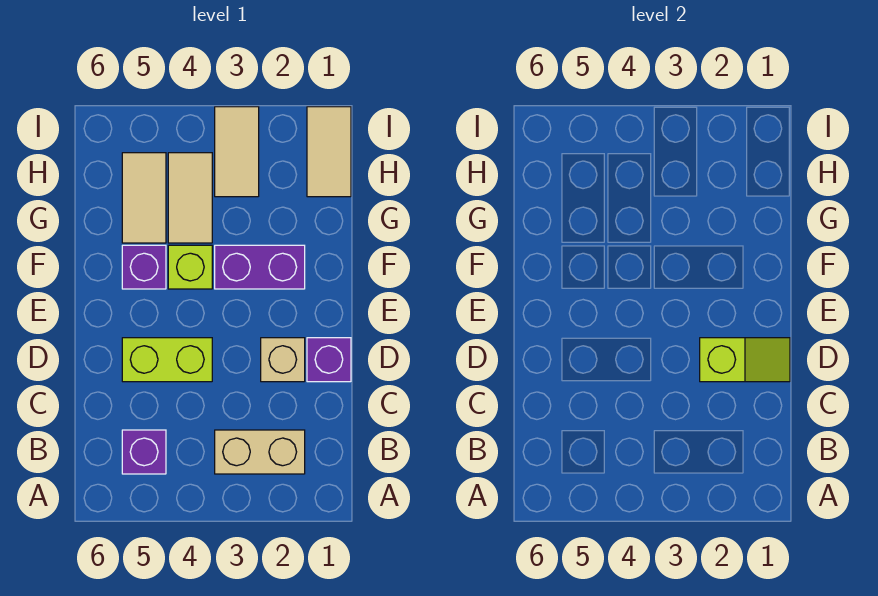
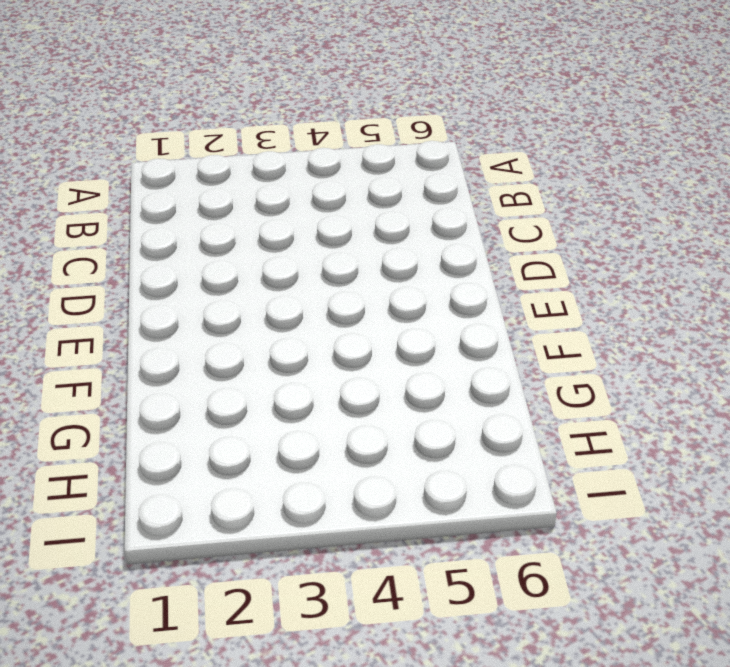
none -> tan brick B2:B3 level 1
none -> purple brick B5 level 1
none -> purple brick D1 level 1

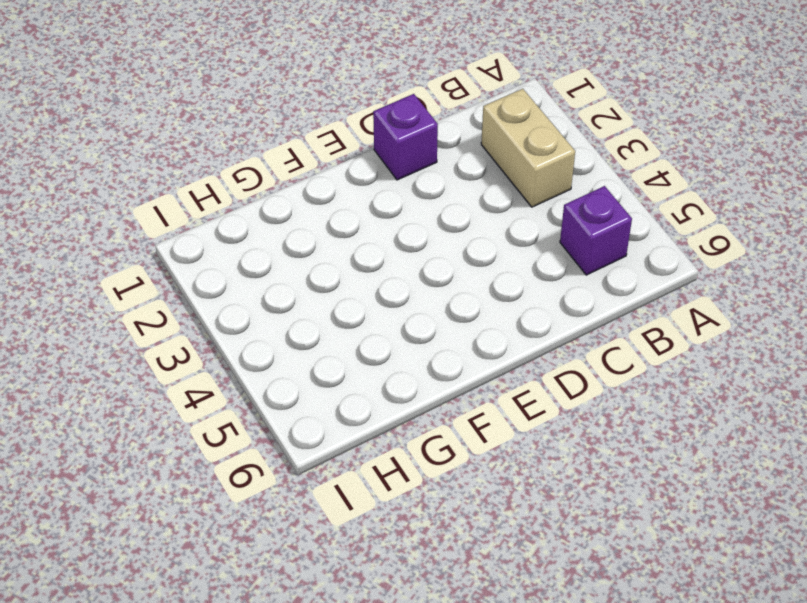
none -> tan brick D2 level 1
none -> lime brick D4:D5 level 1
none -> purple brick F2:F3 level 1

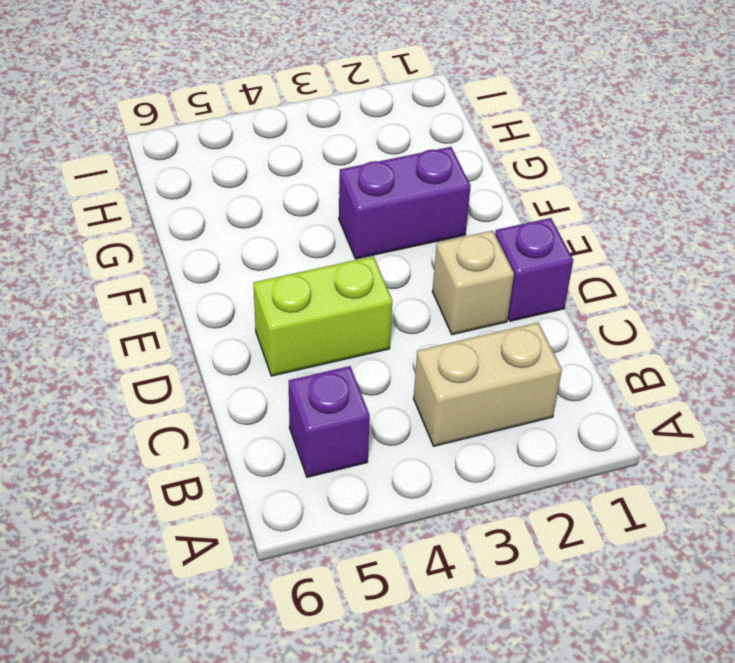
none -> lime brick F4 level 1
none -> purple brick F5 level 1
none -> tan tile G4:H4 level 1

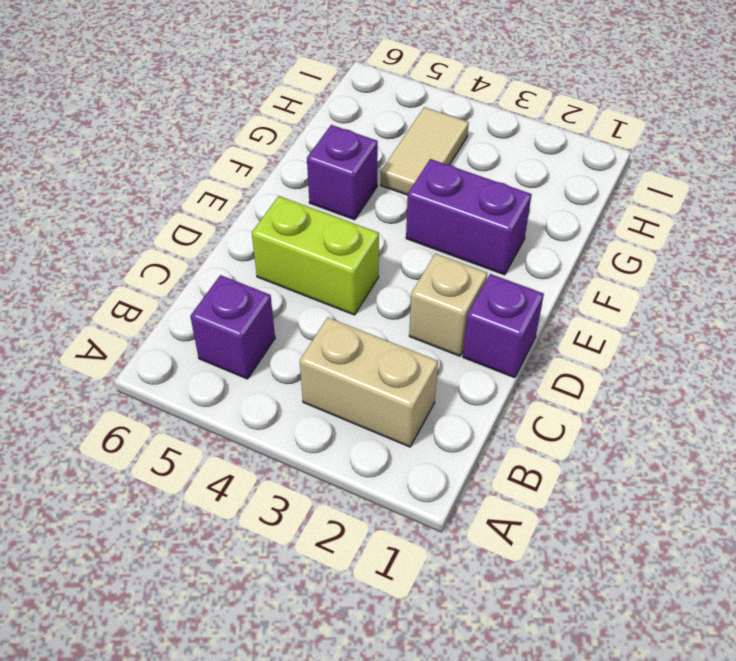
none -> lime brick F4 level 1
none -> tan tile G5:H5 level 1
none -> tan tile H1:I1 level 1

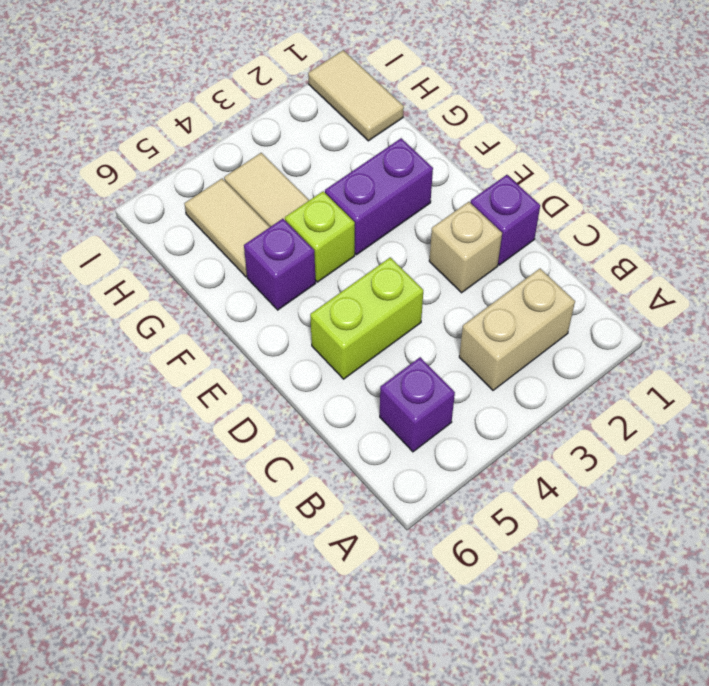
none -> tan tile H3:I3 level 1
none -> lime slope D1:D2 level 2 top 2

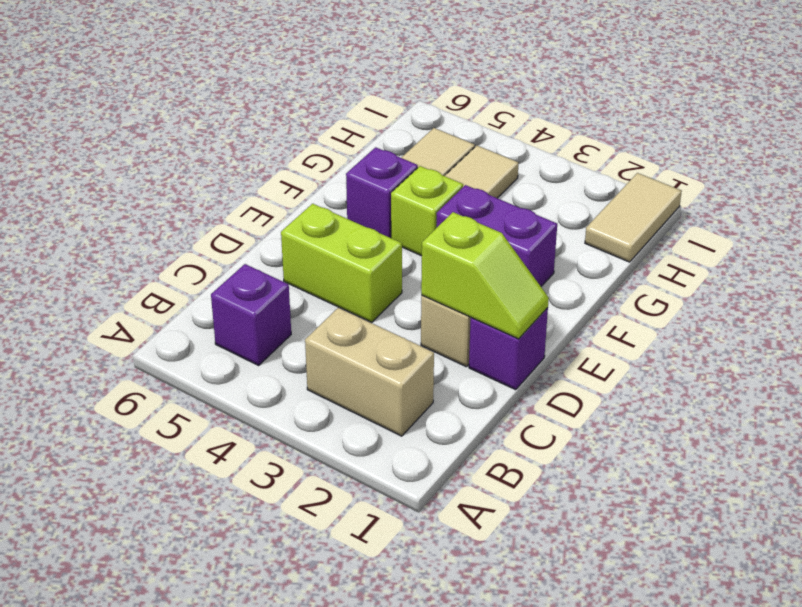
none -> tan tile H3:I3 level 1

